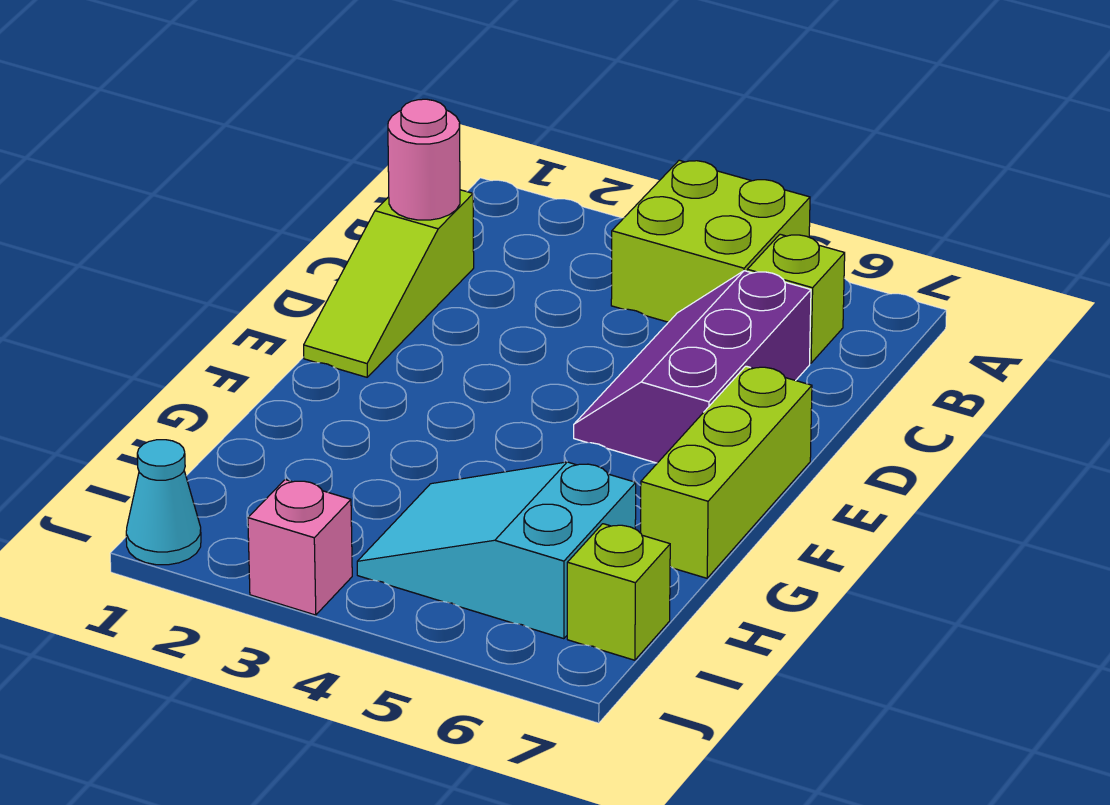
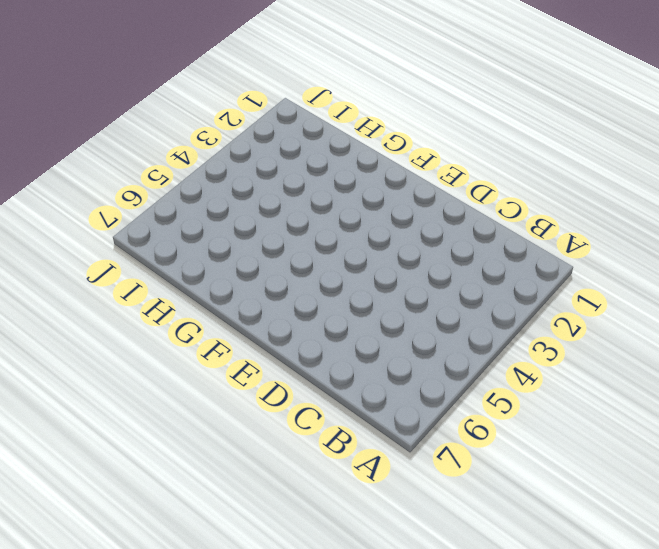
none -> lime brick A4:B5 level 1
none -> lime brick B6 level 1

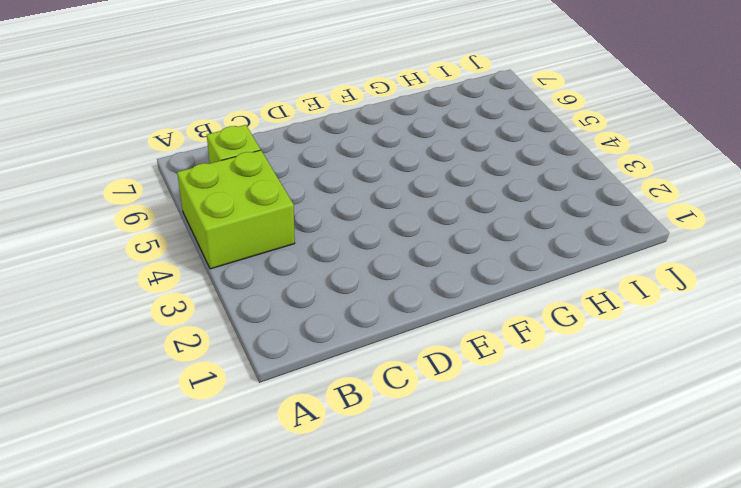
none -> lime slope C1:E1 level 1 top C
none -> purple slope C5:E6 level 1 top 6

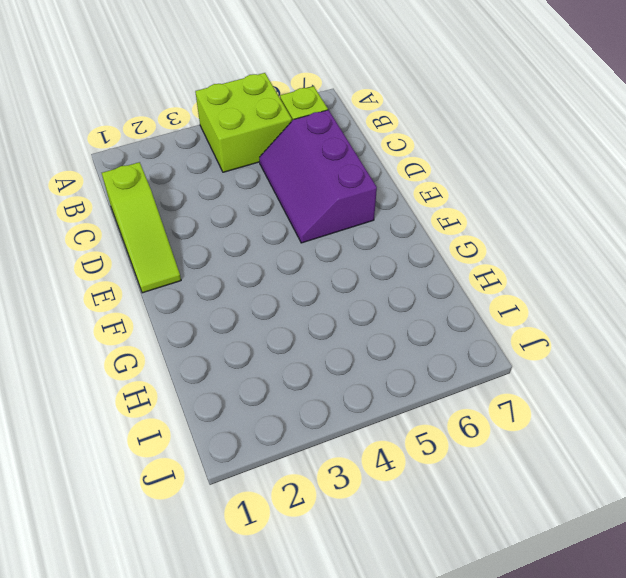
none -> lime brick E7:G7 level 1
none -> cyan slope H4:I6 level 1 top 6

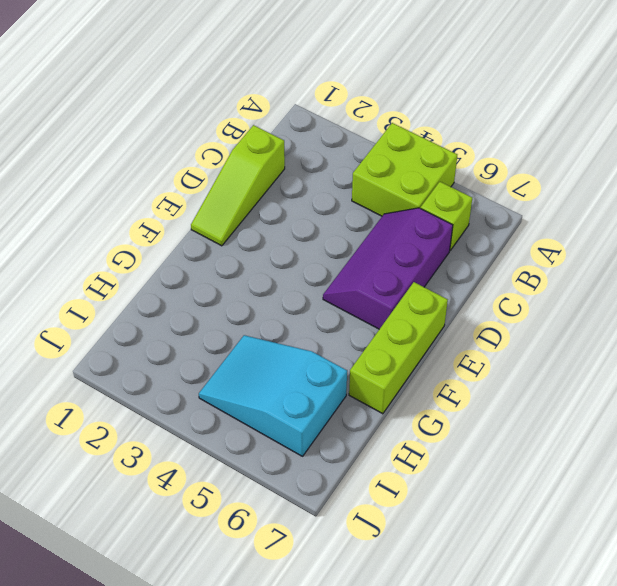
none -> lime brick I7 level 1
none -> cyan cone J1 level 1

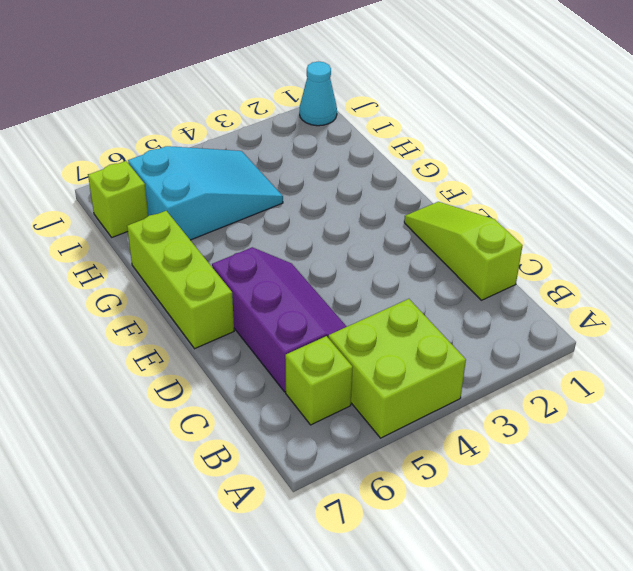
none -> pink brick J3 level 1
none -> pink round brick C1 level 2

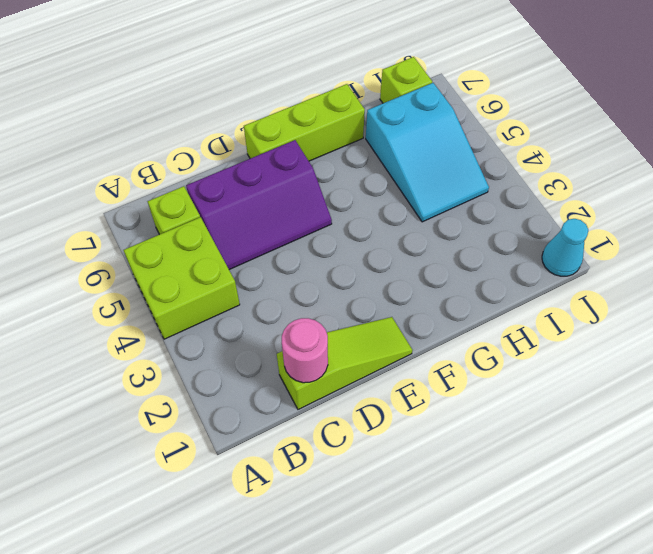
none -> pink brick J3 level 1

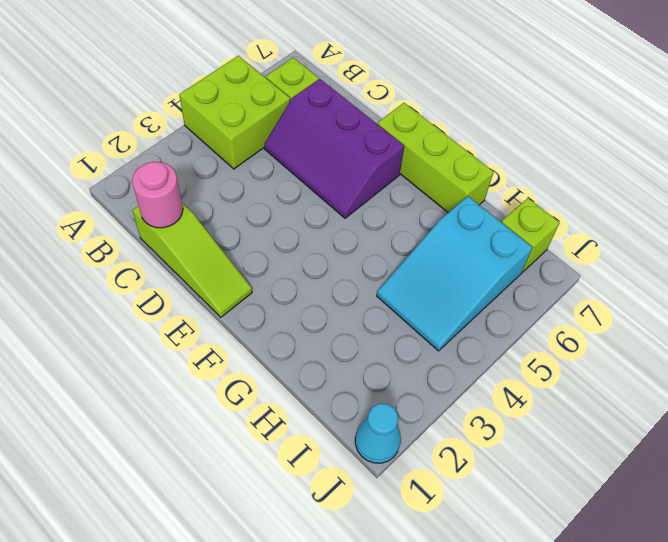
none -> pink brick J3 level 1

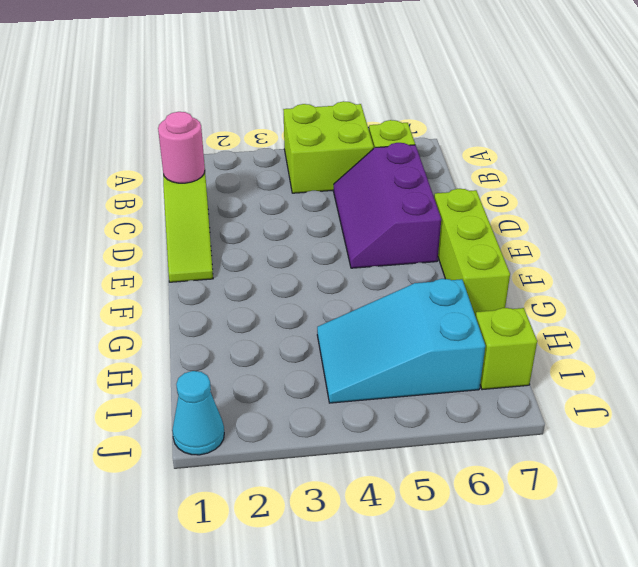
none -> pink brick J3 level 1

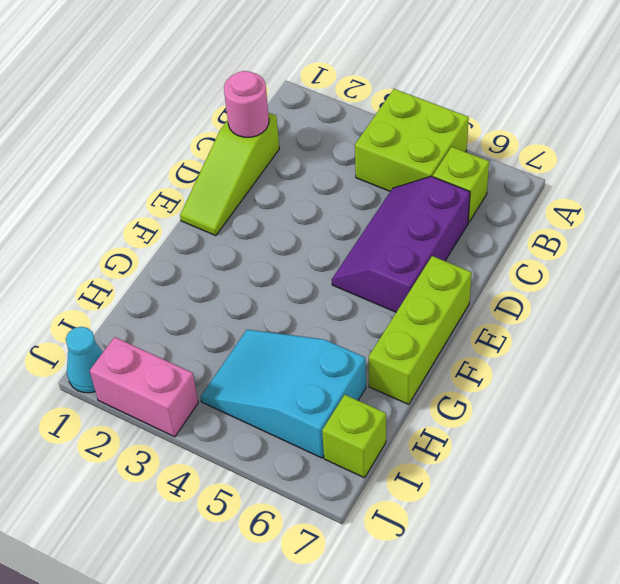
pink brick J2:J3 level 1 -> pink brick J3 level 1

